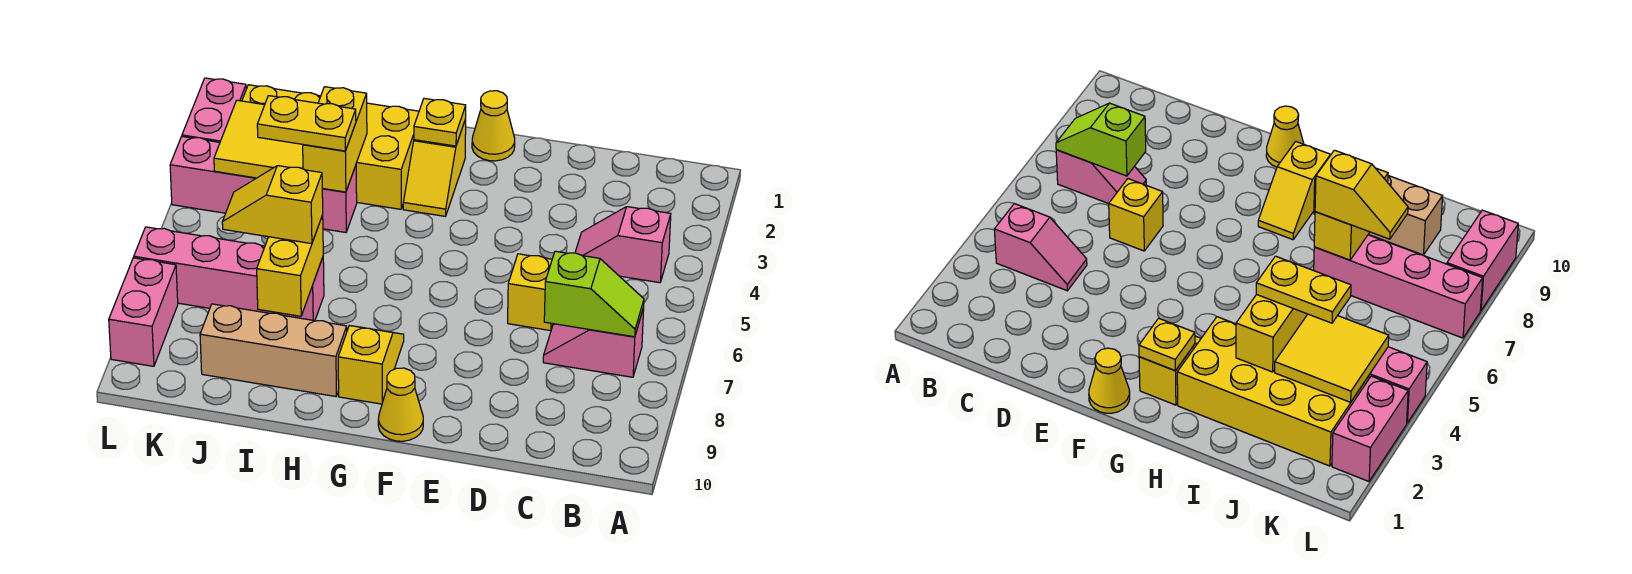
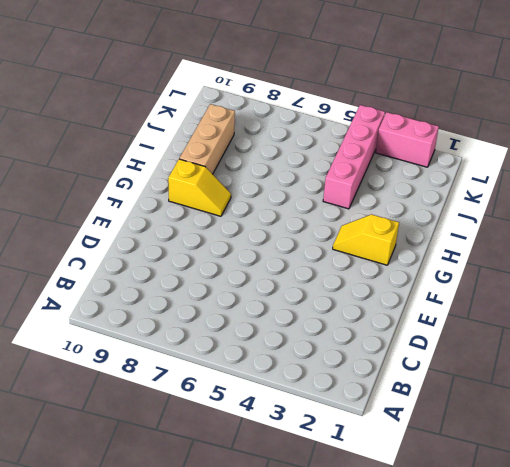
none -> pink slope B4:C4 level 1 top B
none -> pink slope B7:C7 level 1 top B
none -> yellow brick D6 level 1

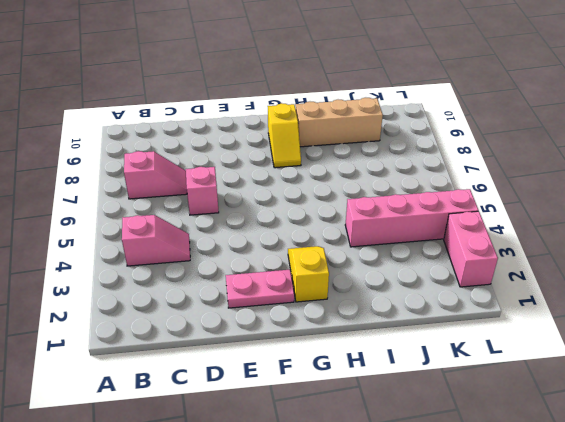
pink brick D6 level 1 -> yellow brick D6 level 1
pink plate E2:F2 level 1 -> none
none -> yellow cone F1 level 1
none -> yellow cone F10 level 1
none -> yellow brick H2:K3 level 1

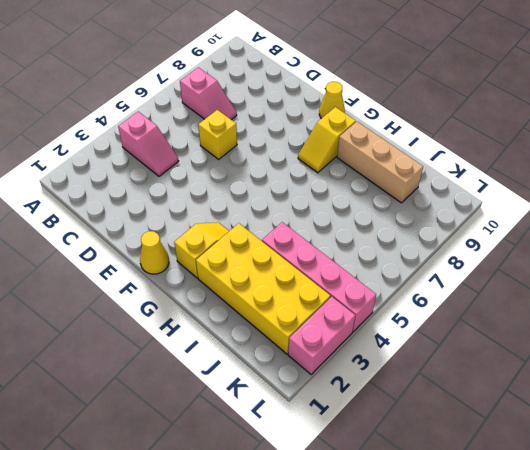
none -> pink brick I7:L7 level 1
none -> pink brick L8:L9 level 1
none -> lime slope B7:C7 level 2 top C

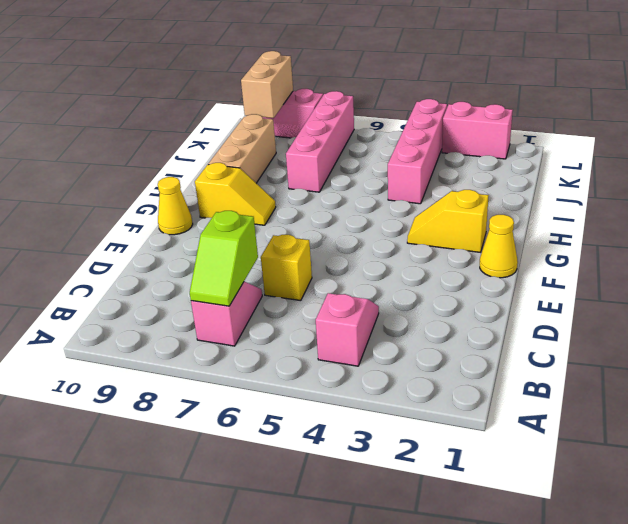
tan brick K9:L9 level 2 -> none
none -> yellow brick H2:K3 level 1
none -> yellow plate G2 level 2
none -> yellow brick I3:I4 level 2

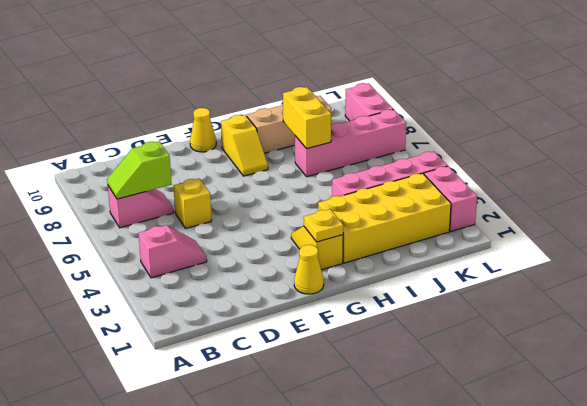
none -> yellow brick I3:I4 level 2
none -> yellow tile J3:K4 level 2
none -> yellow plate I4:J4 level 3

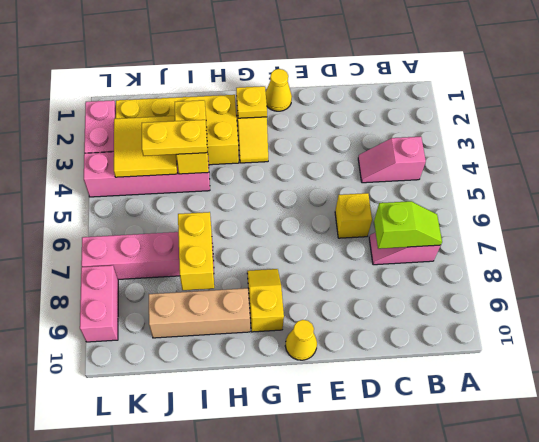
none -> yellow slope I7:J7 level 3 top I

